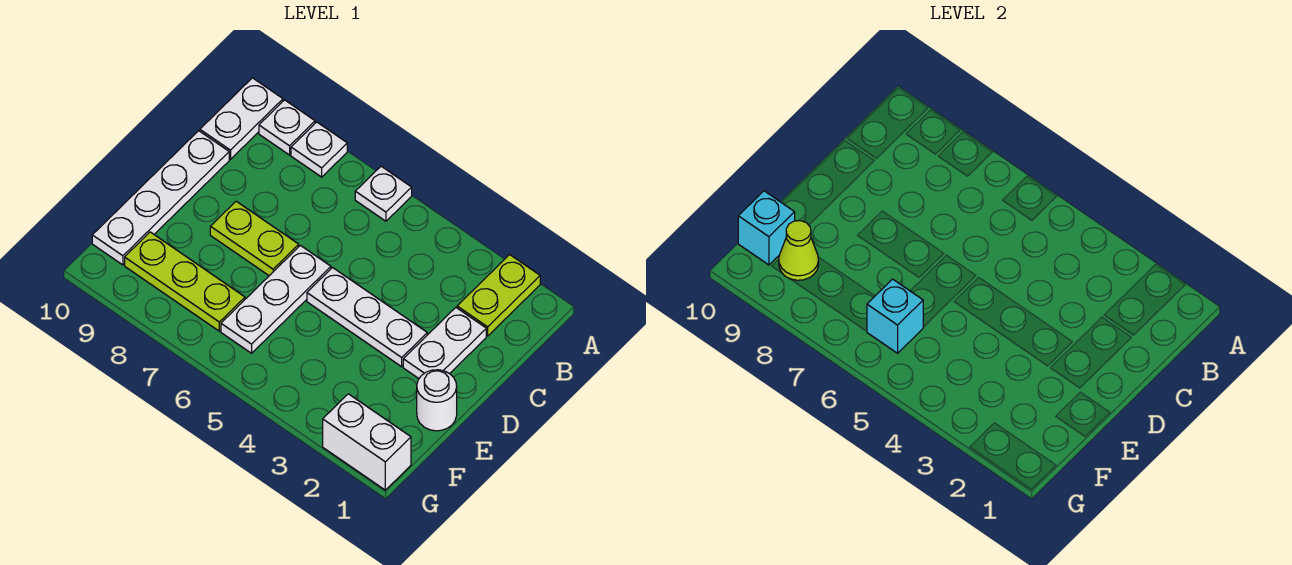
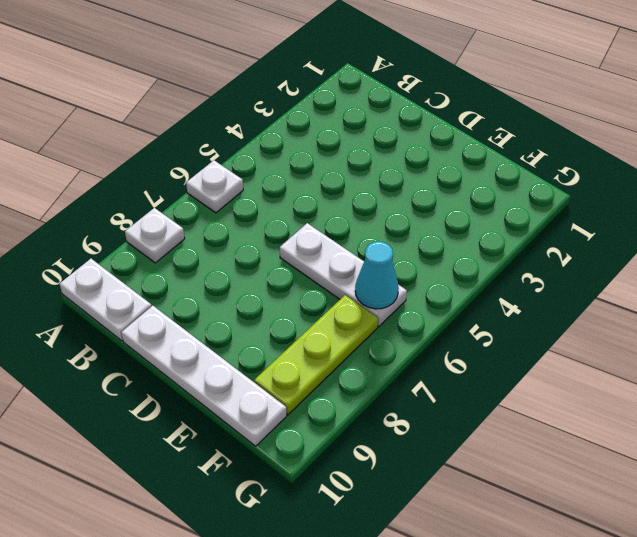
cyan cone F6 level 2 -> cyan brick F6 level 2
none -> lime plate A2:B2 level 1
none -> white plate A9 level 1
none -> white plate C2:D2 level 1

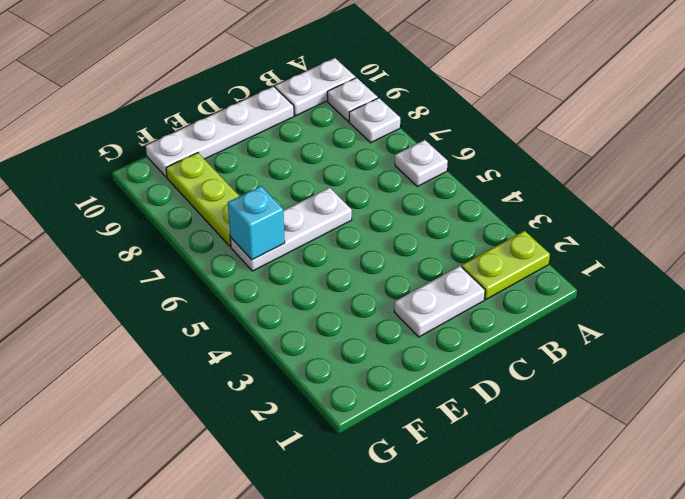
none -> white plate D3:D5 level 1
none -> lime plate D7:D8 level 1
none -> white round brick E1 level 1

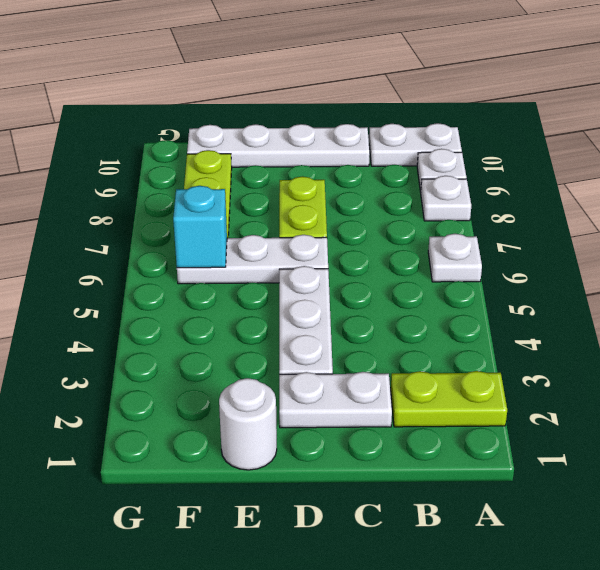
none -> white brick G1:G2 level 1
none -> lime cone F9 level 2
none -> cyan brick F10 level 2

